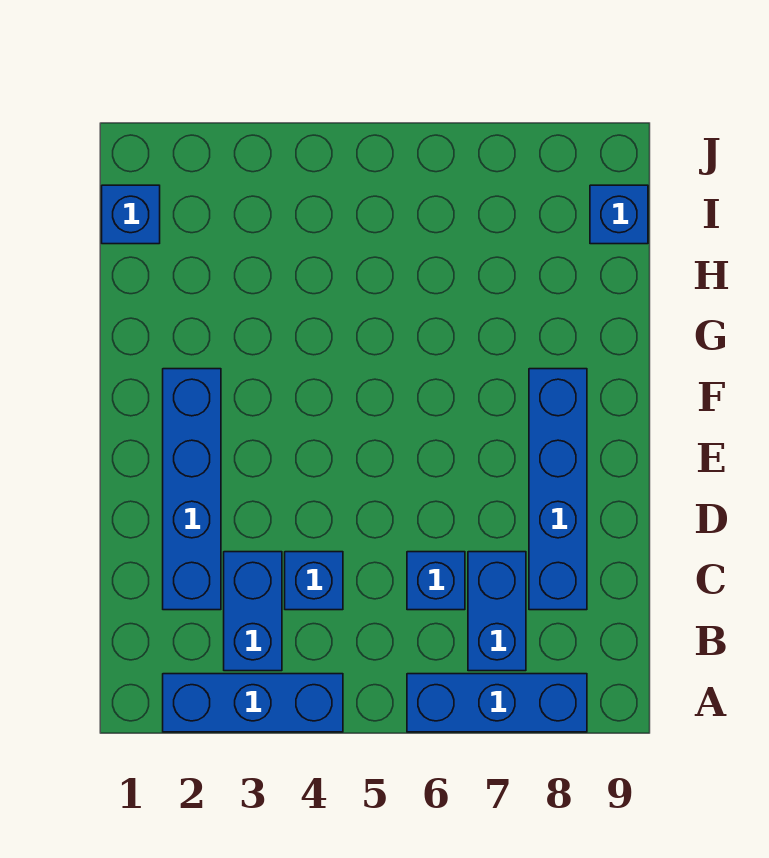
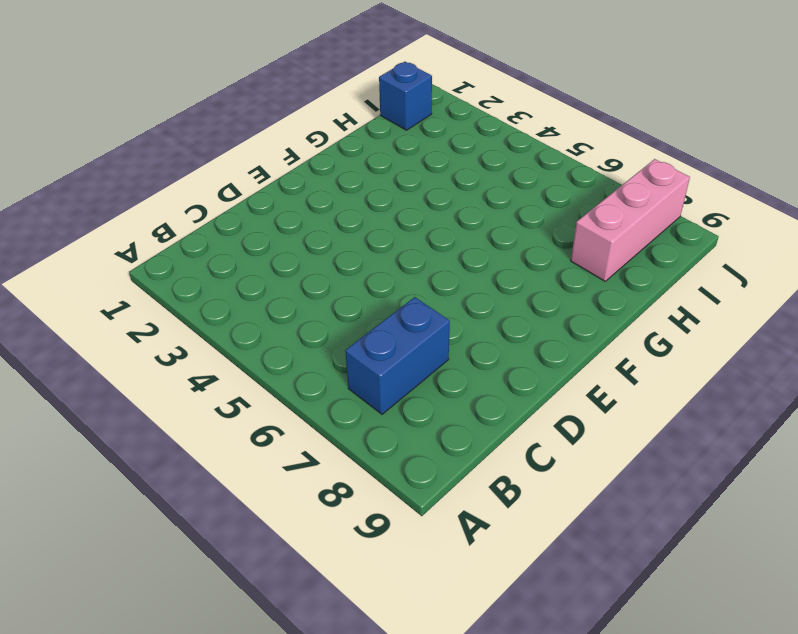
pink brick H8:J8 level 1 -> none
none -> blue brick A2:A4 level 1
none -> blue brick A6:A8 level 1

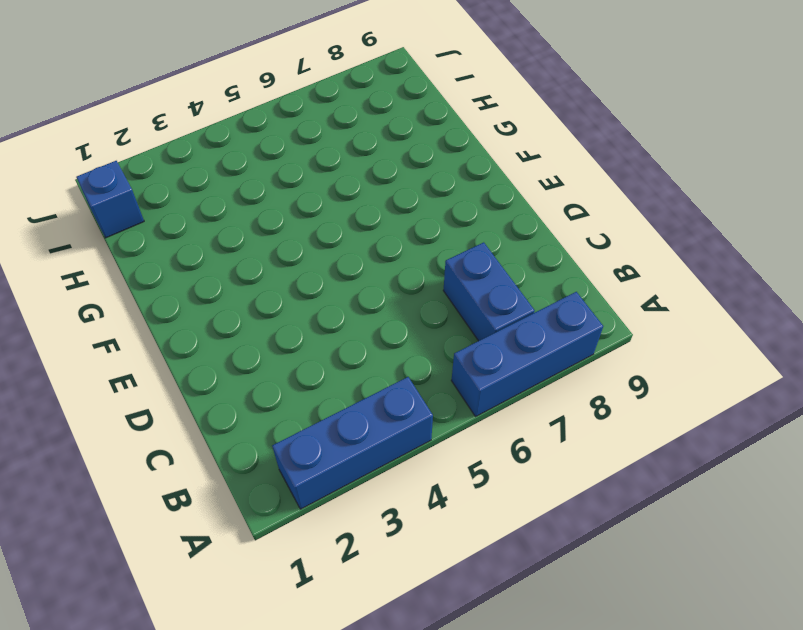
none -> blue brick B3:C3 level 1
none -> blue brick C2:F2 level 1

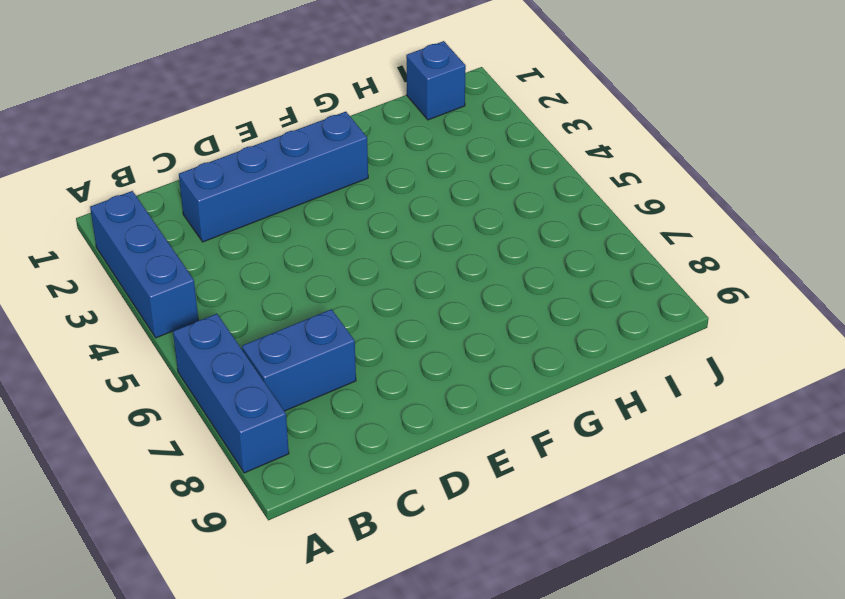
none -> blue brick B3:C3 level 1
none -> blue brick C4 level 1

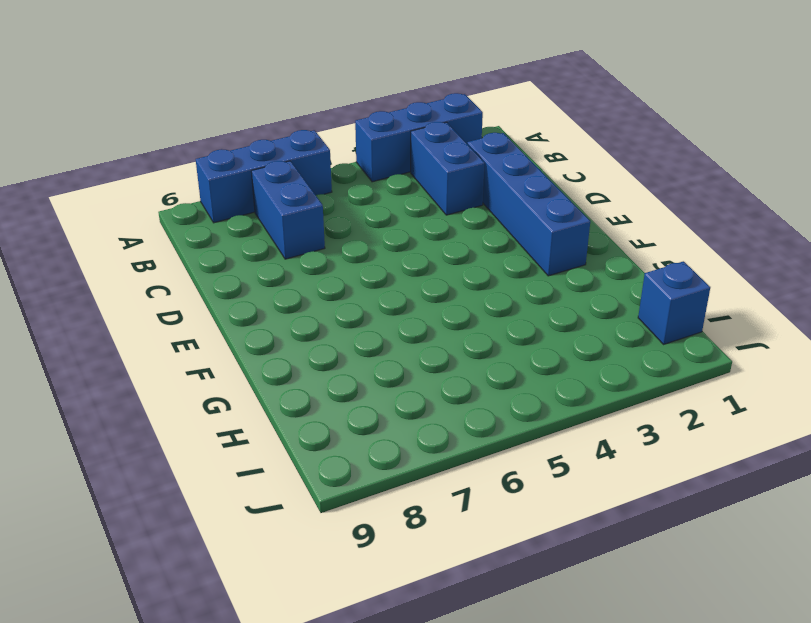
none -> blue brick C4 level 1
none -> blue brick C6 level 1

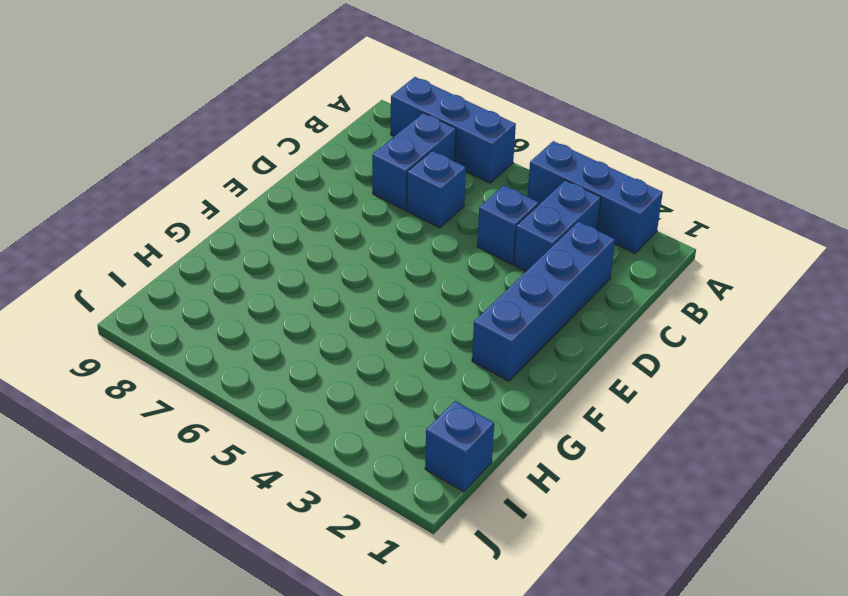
none -> blue brick C8:F8 level 1
none -> blue brick I9 level 1

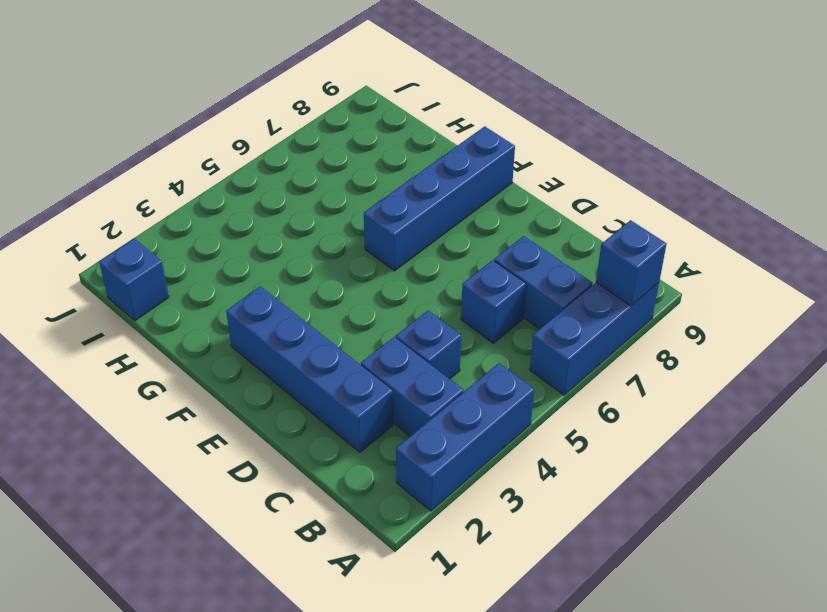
blue brick A8 level 2 -> blue brick I9 level 1
blue brick F6:F9 level 1 -> blue brick C8:F8 level 1

